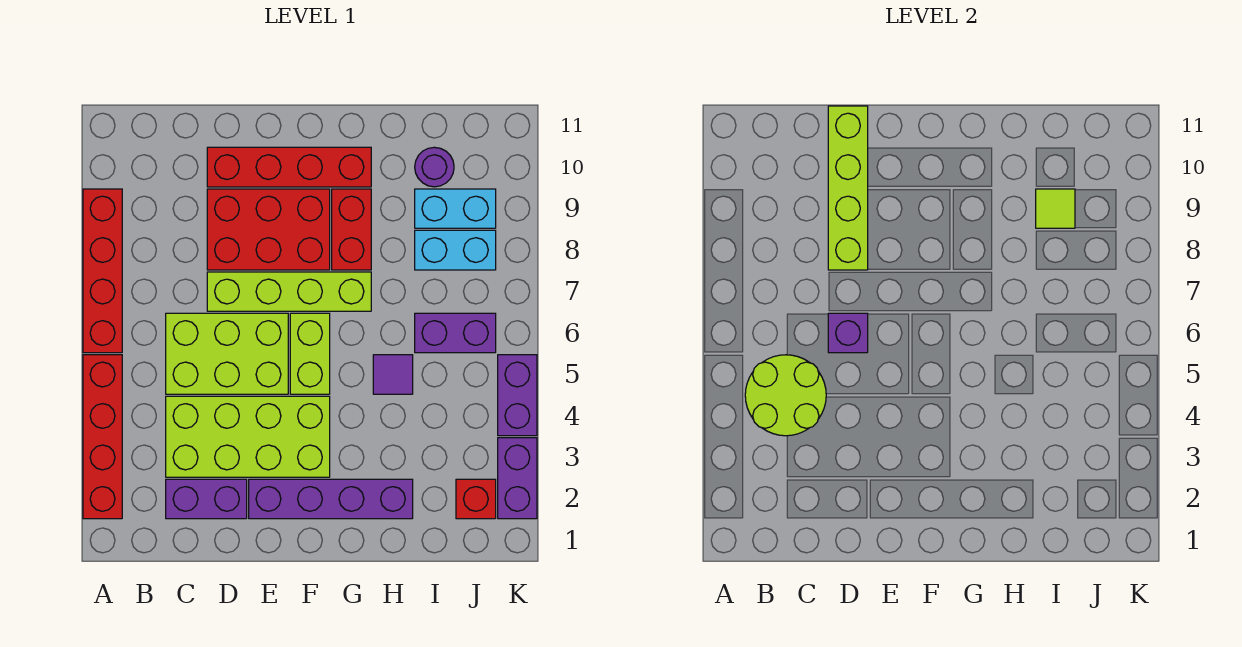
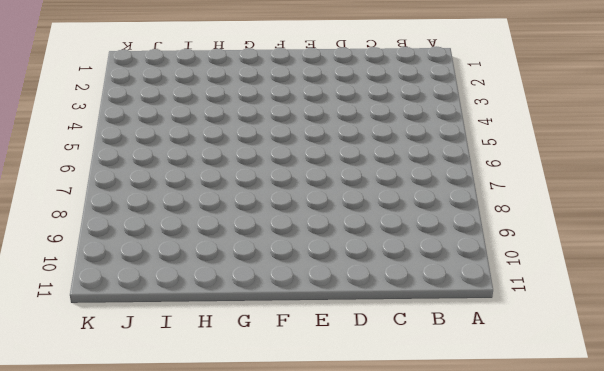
none -> red brick A2:A5 level 1
none -> red brick A6:A9 level 1
none -> purple brick C2:D2 level 1

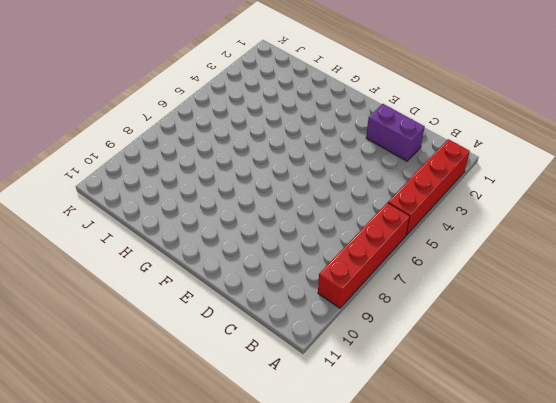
none -> lime brick C3:F4 level 1
none -> lime brick C5:E6 level 1
none -> lime brick D7:G7 level 1

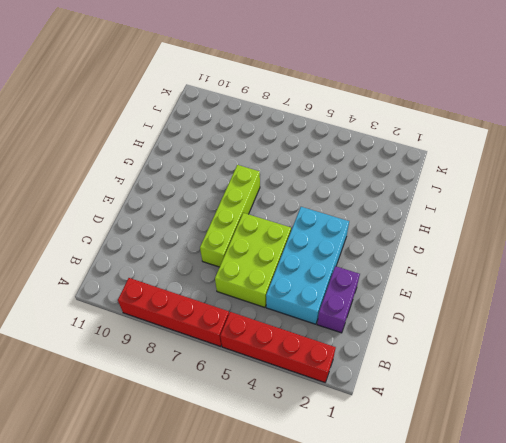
cyan brick C3:F4 level 1 -> lime brick C3:F4 level 1
none -> red brick D8:F9 level 1
none -> red brick D10:G10 level 1
none -> purple brick E2:H2 level 1

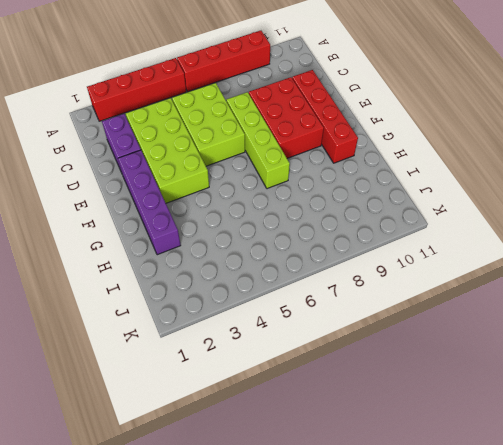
none -> lime brick F5:F6 level 1
none -> red brick G8:G9 level 1
none -> purple tile H5 level 1

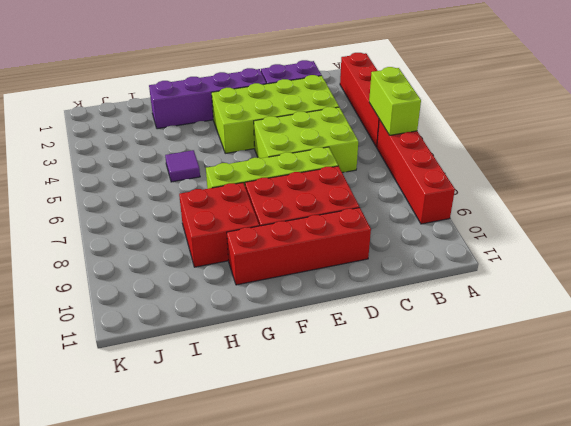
lime brick A5:A6 level 2 -> lime brick F5:F6 level 1
red brick G8:H9 level 1 -> red brick G8:G9 level 1
none -> purple brick I6:J6 level 1
none -> cyan brick I8:J8 level 1
none -> cyan brick I9:J9 level 1

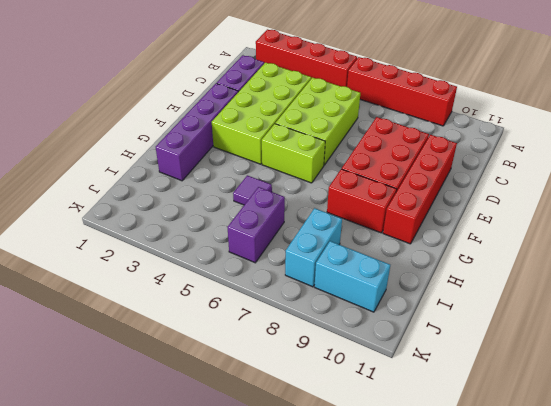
cyan brick J9:J10 level 1 -> cyan brick I9:J9 level 1
none -> lime brick D7:G7 level 1
none -> purple round brick I10 level 1
none -> red brick J2 level 1

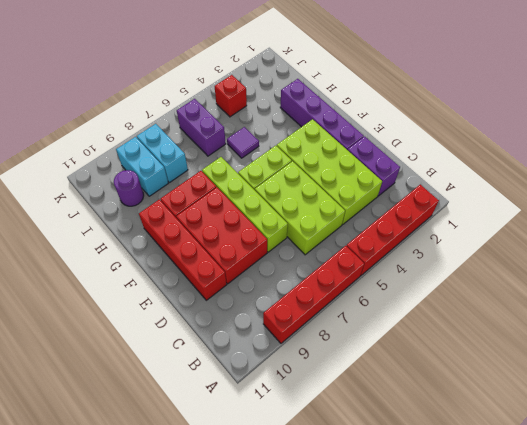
red brick J4 level 1 -> red brick J2 level 1
none -> purple brick K2:K3 level 1
none -> purple brick K4:K5 level 1
none -> lime round brick B4:C5 level 2

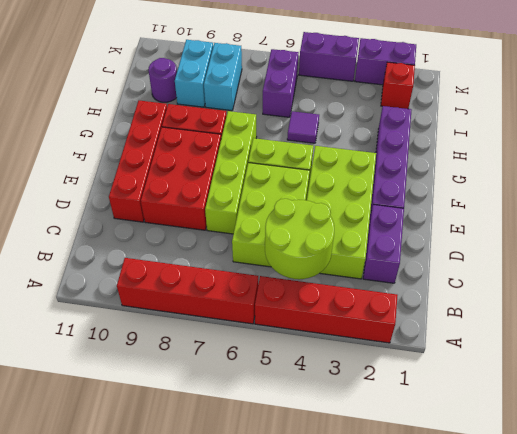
none -> purple brick D6 level 2
none -> lime brick D8:D11 level 2
none -> lime tile I9 level 2

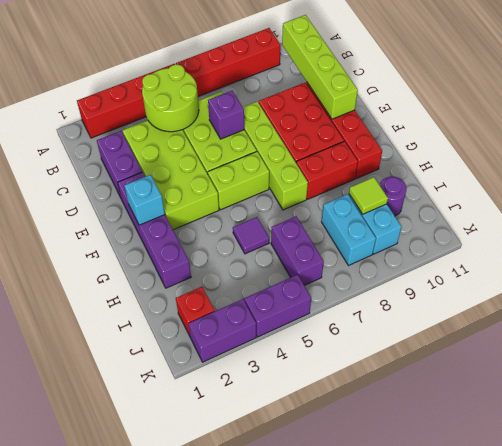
lime brick B10:E10 level 2 -> lime brick D8:D11 level 2
cyan brick F2 level 2 -> none

